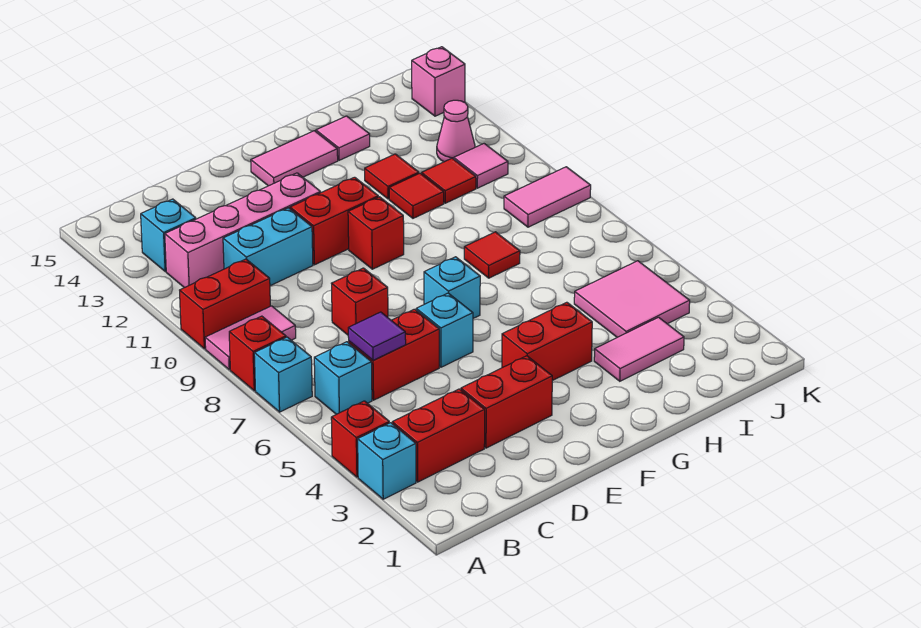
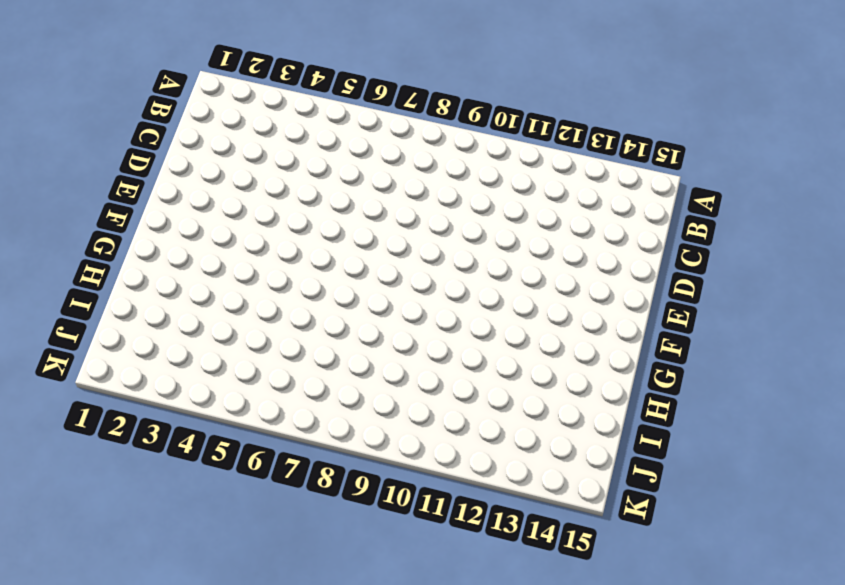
none -> cyan brick A3 level 1
none -> red brick A4 level 1
none -> cyan brick A7 level 1
none -> red brick A8 level 1

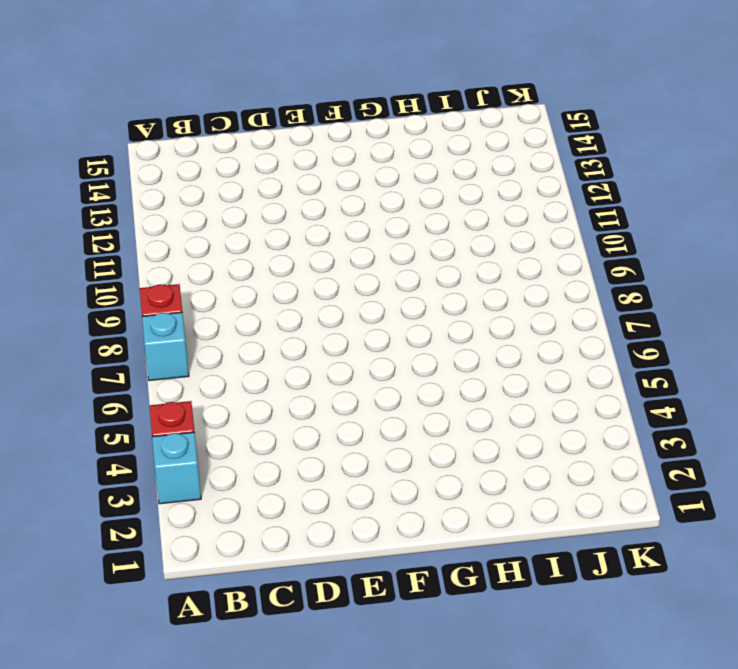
none -> pink tile A9:B9 level 1
none -> red brick A10:B10 level 1
none -> red brick B3:C3 level 1
none -> cyan brick B6 level 1

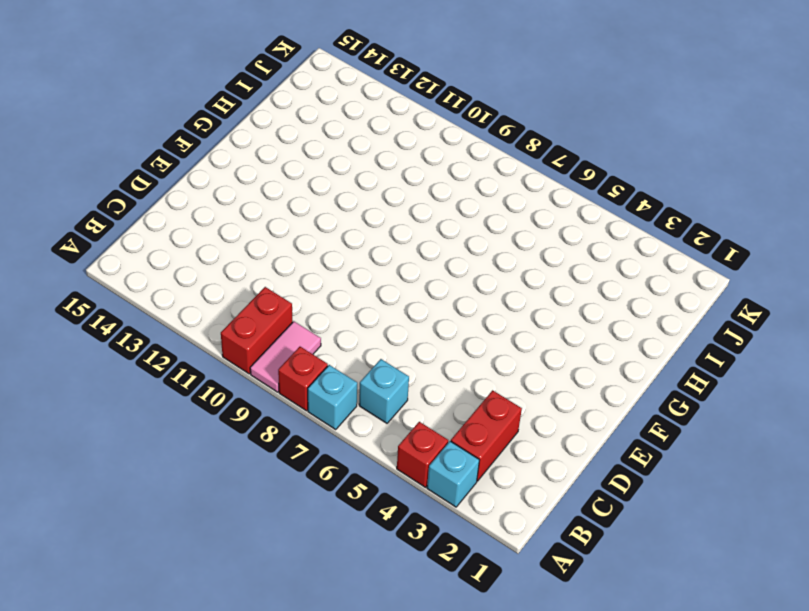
none -> pink brick B12:E12 level 1
none -> cyan brick B13 level 1
none -> red brick C6:D6 level 1
none -> cyan brick C11:D11 level 1

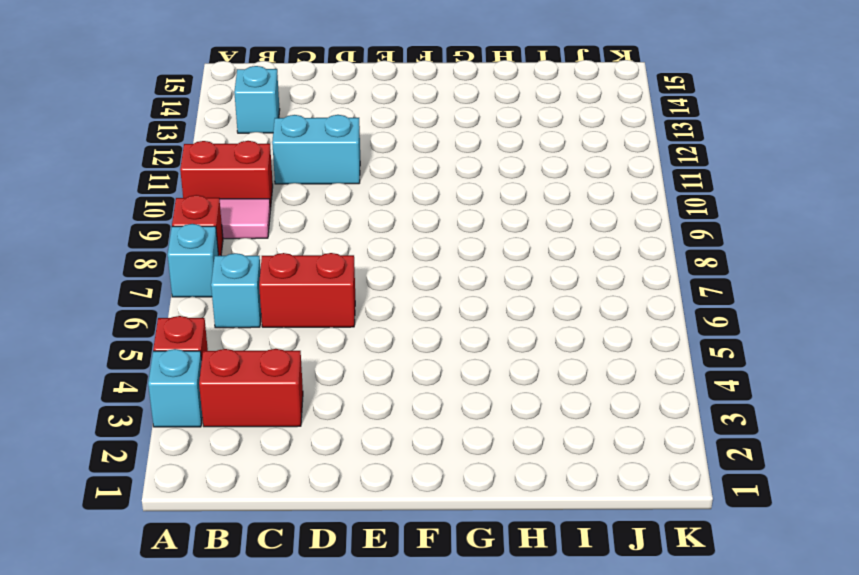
none -> pink brick B12:E12 level 1
none -> red brick D3:E3 level 1
none -> red brick D8 level 1
none -> cyan brick E6 level 1

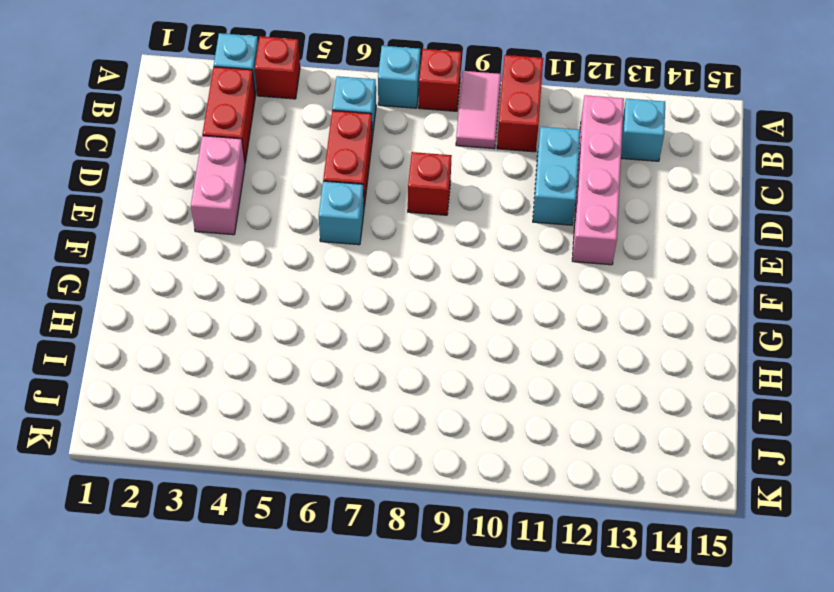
pink brick D3:E3 level 1 -> red brick D3:E3 level 1
none -> red brick E11:F11 level 1
none -> red brick F4:G4 level 1
none -> cyan brick F7 level 1
none -> red brick F10 level 1

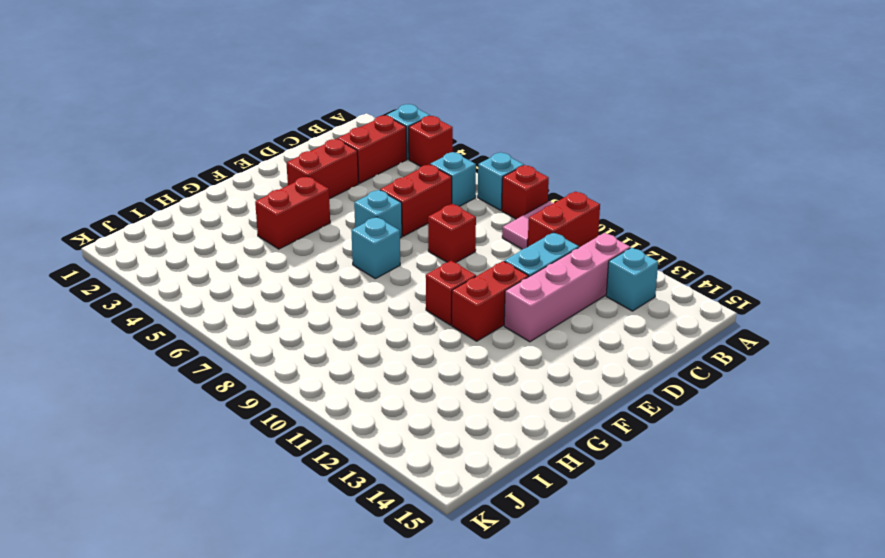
none -> pink tile F14:G14 level 1
none -> pink tile H3:I3 level 1
none -> red tile H8 level 1
none -> red tile H11 level 1

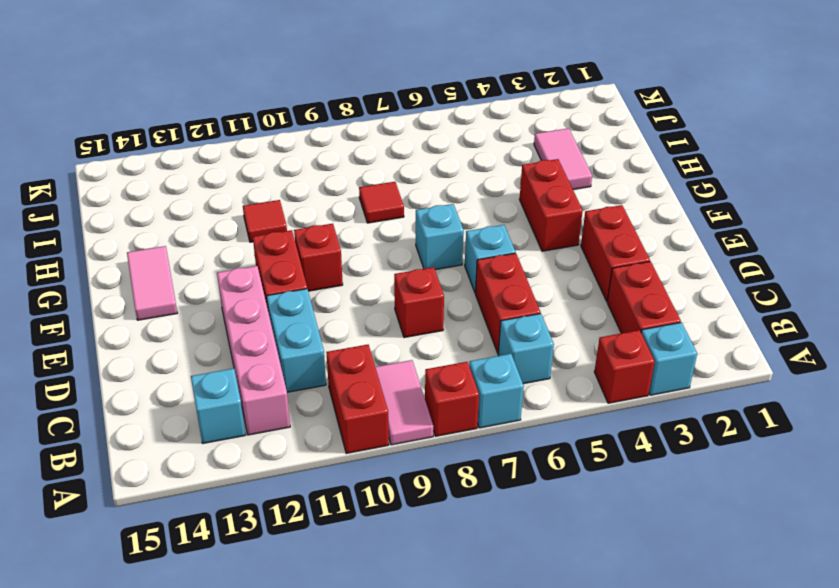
none -> red tile H12 level 1
none -> pink tile H14 level 1
none -> pink tile I4:J5 level 1
none -> red tile I11 level 1

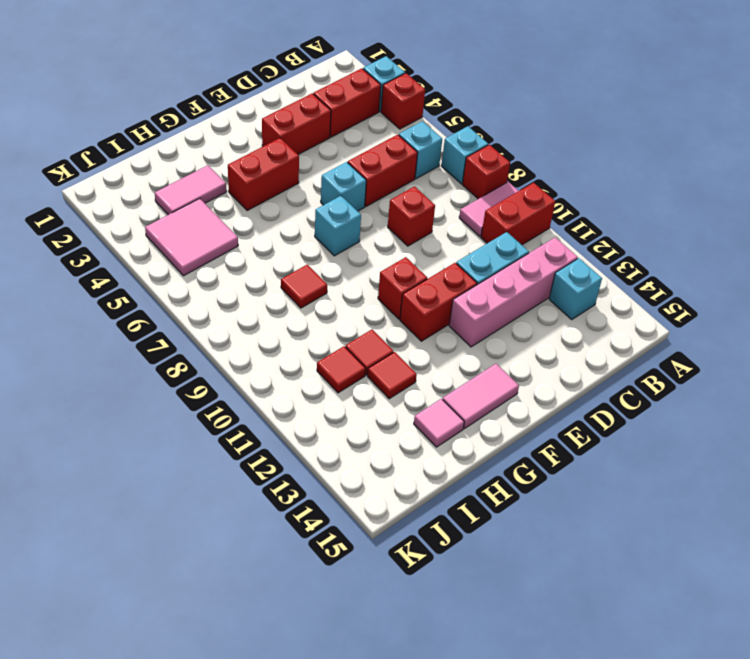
none -> pink tile J9:K9 level 1
none -> pink tile J11 level 1
none -> pink cone J12 level 1
none -> pink brick K14 level 1

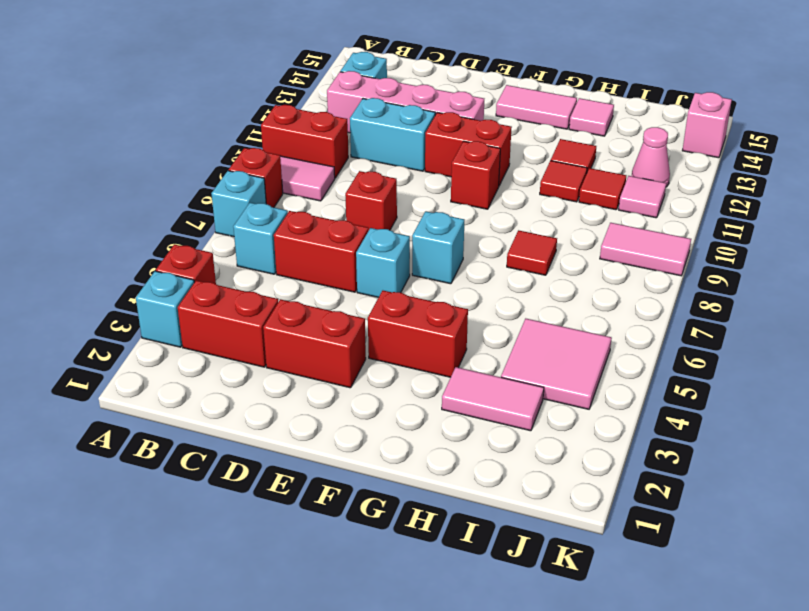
none -> purple tile C6 level 2

